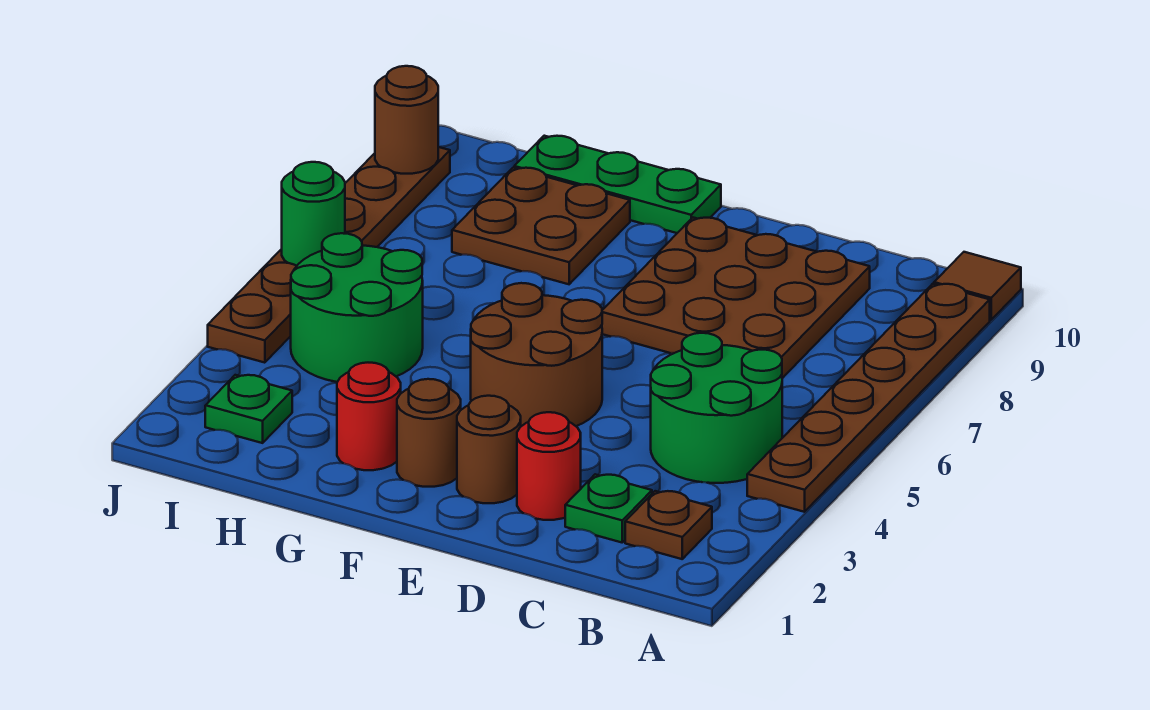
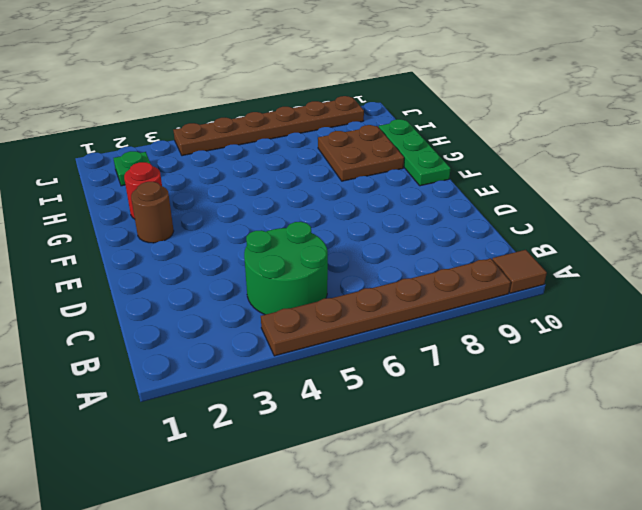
none -> brown plate B2 level 1
none -> green plate C2 level 1
none -> brown plate C7:E9 level 1

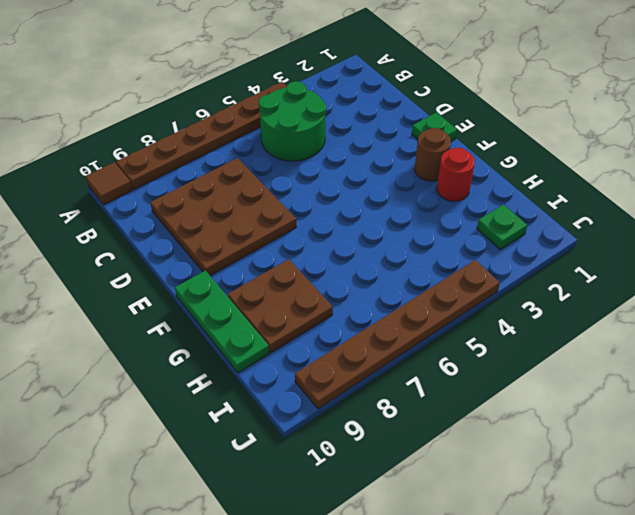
green plate E1 level 1 -> green plate C2 level 1
none -> brown plate B2 level 1
none -> red round brick D2 level 1
none -> brown round brick E2 level 1

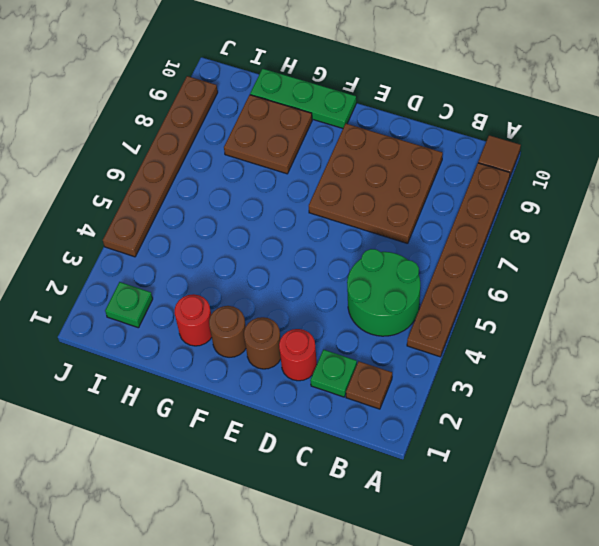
none -> brown round brick E4:F5 level 1
none -> green round brick H4:I5 level 1
none -> green round brick J6 level 2

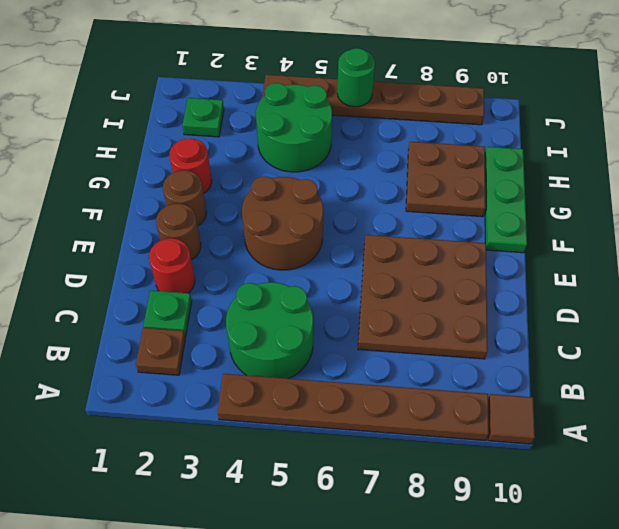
none -> brown round brick J9 level 2

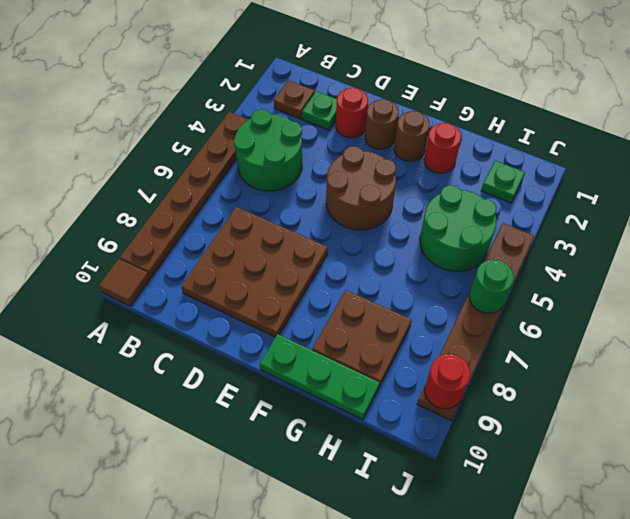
red round brick J9 level 2 -> brown round brick J9 level 2

